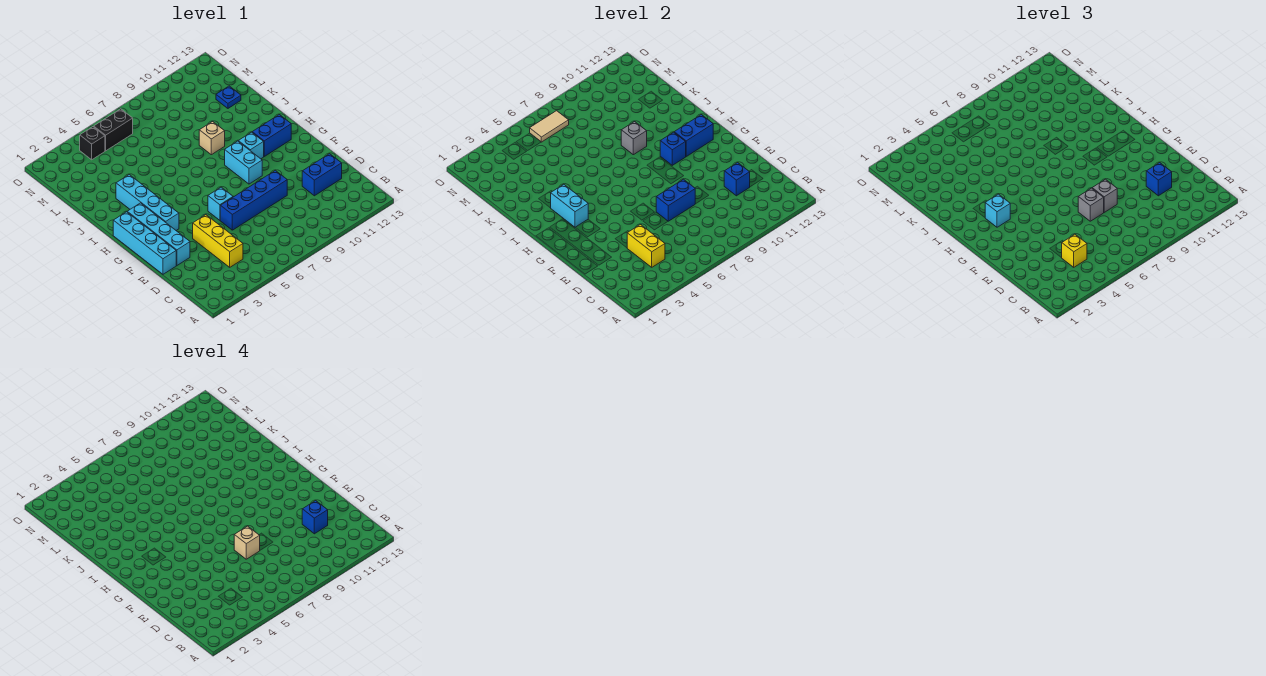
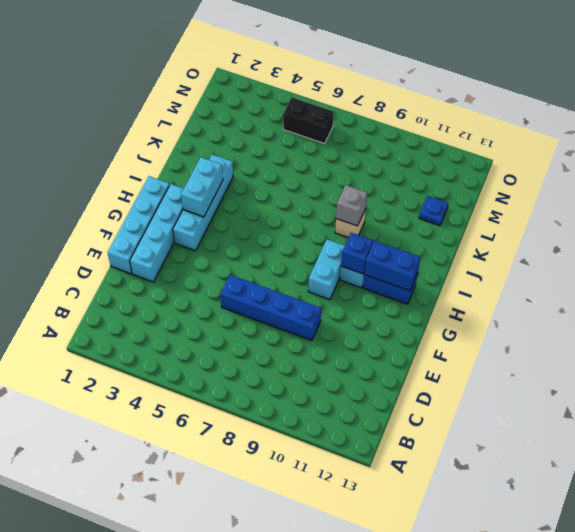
none -> yellow brick C4:E4 level 1
none -> blue brick D11:D12 level 1
none -> cyan brick F6 level 1

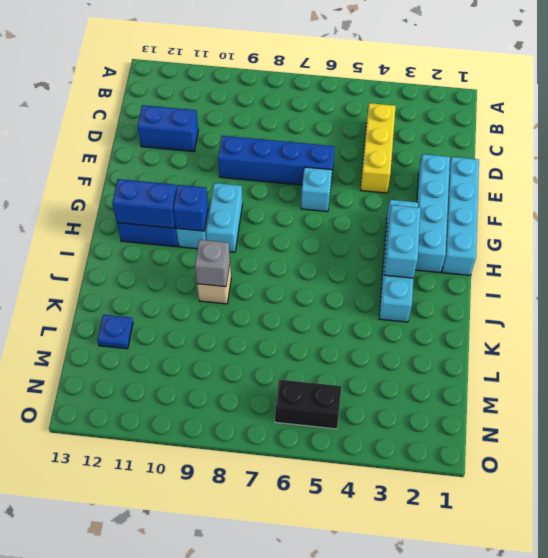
none -> black brick N4 level 1
none -> yellow brick C4:D4 level 2
none -> blue brick D11 level 2

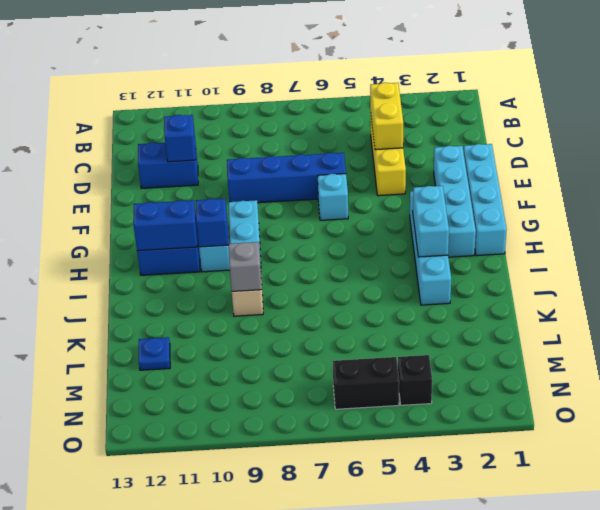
none -> blue brick E7:E8 level 2
none -> tan tile N6:N7 level 2
none -> yellow brick C4 level 3

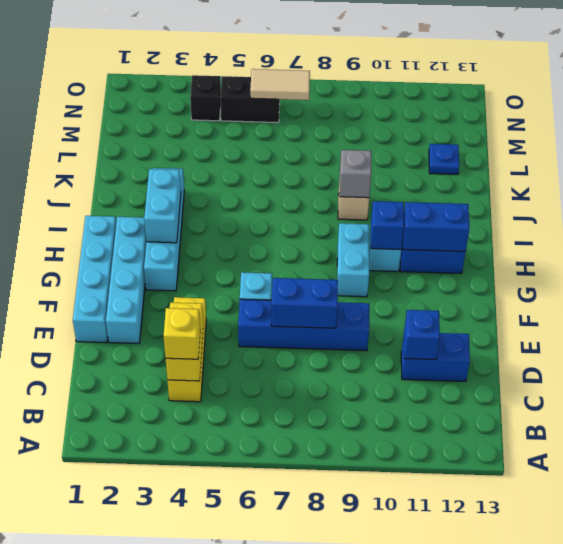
none -> blue brick D11 level 3
none -> grey brick E7 level 3
none -> grey brick E8 level 3

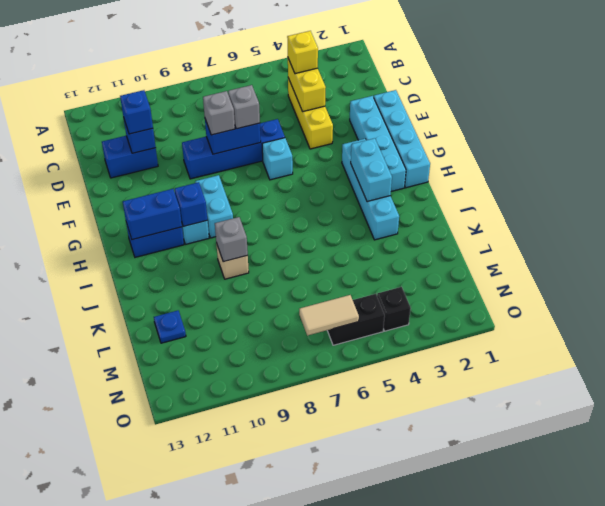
none -> cyan brick H3 level 3
none -> blue brick D11 level 4
none -> tan brick E7 level 4

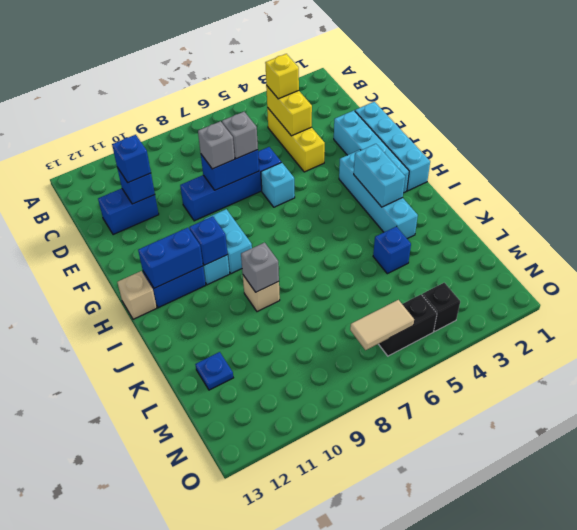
tan brick H13 level 1 -> tan brick E7 level 4
blue brick K4 level 1 -> blue brick D11 level 4
none -> cyan brick H3 level 3

